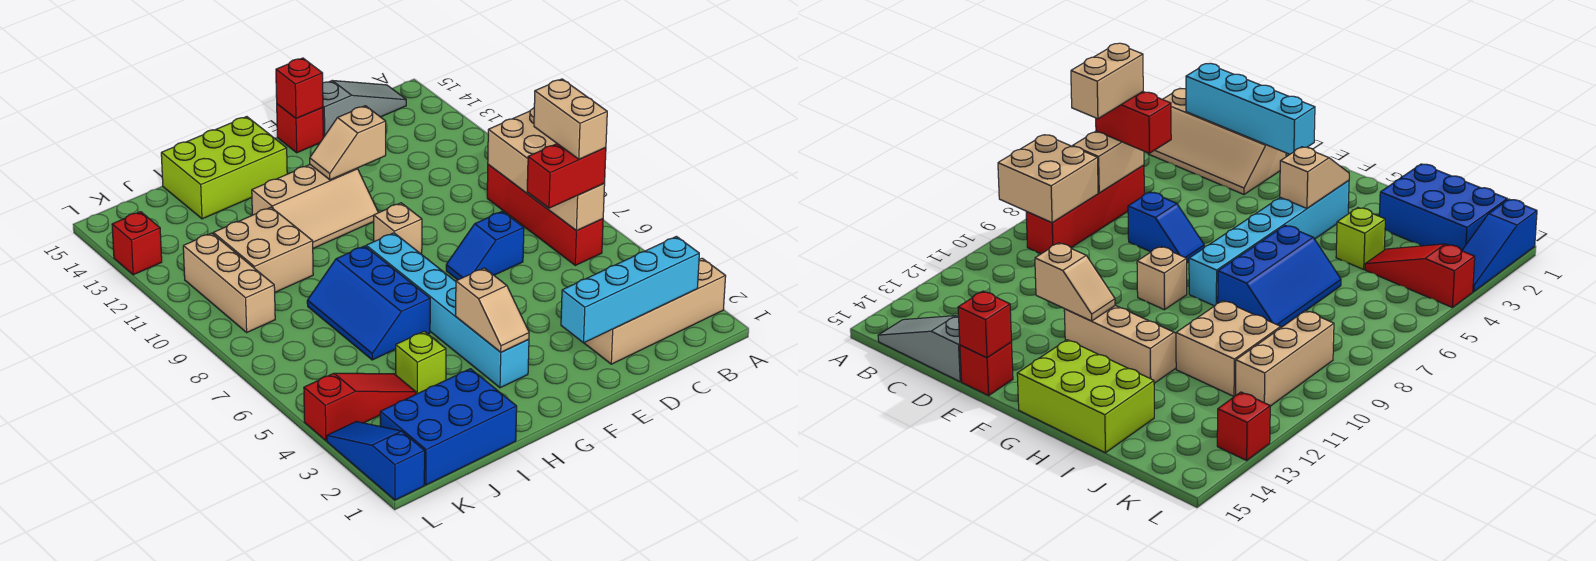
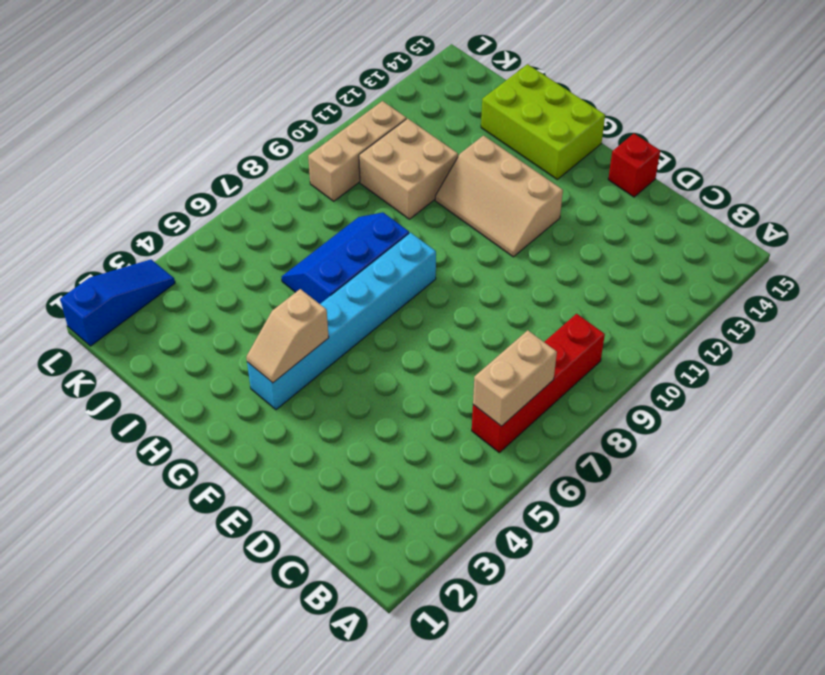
none -> tan slope A2:D3 level 1 top 2
none -> grey slope B15:D15 level 1 top D
none -> blue slope D7:E7 level 1 top D

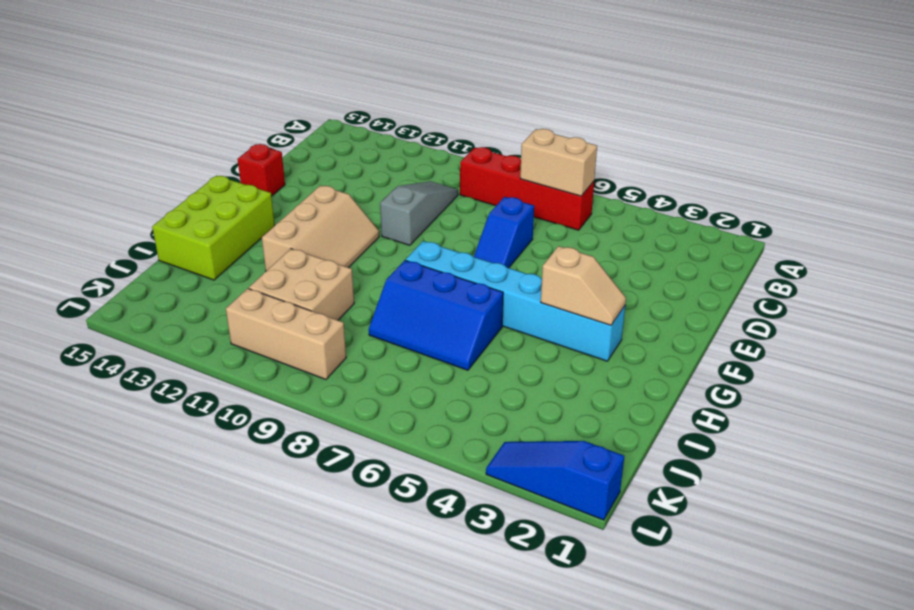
grey slope C10:E10 level 1 top E -> grey slope B15:D15 level 1 top D
none -> tan slope A2:D3 level 1 top 2
none -> tan brick F9 level 1
none -> blue brick I1:K2 level 1

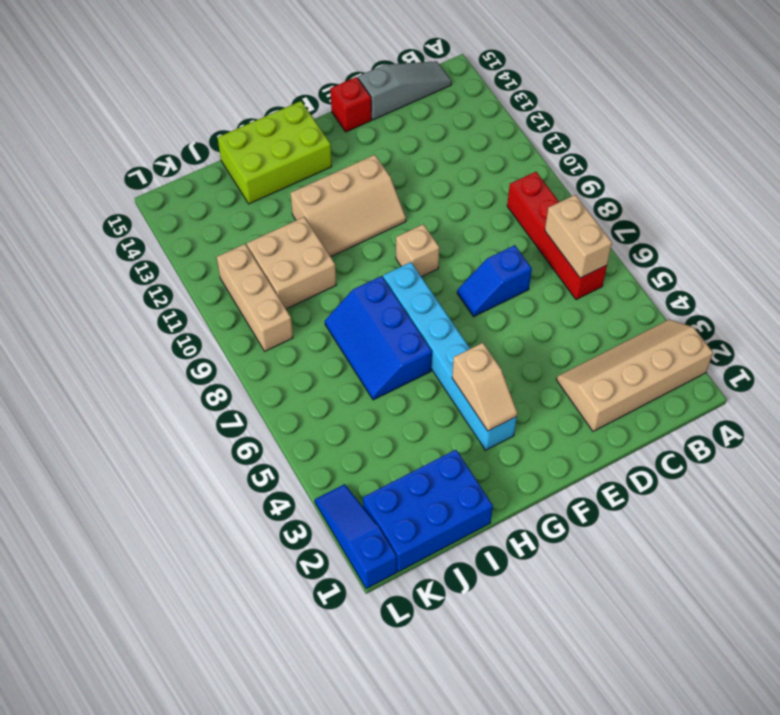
none -> lime brick I4 level 1
none -> red slope J4:L4 level 1 top L
none -> red brick L13 level 1

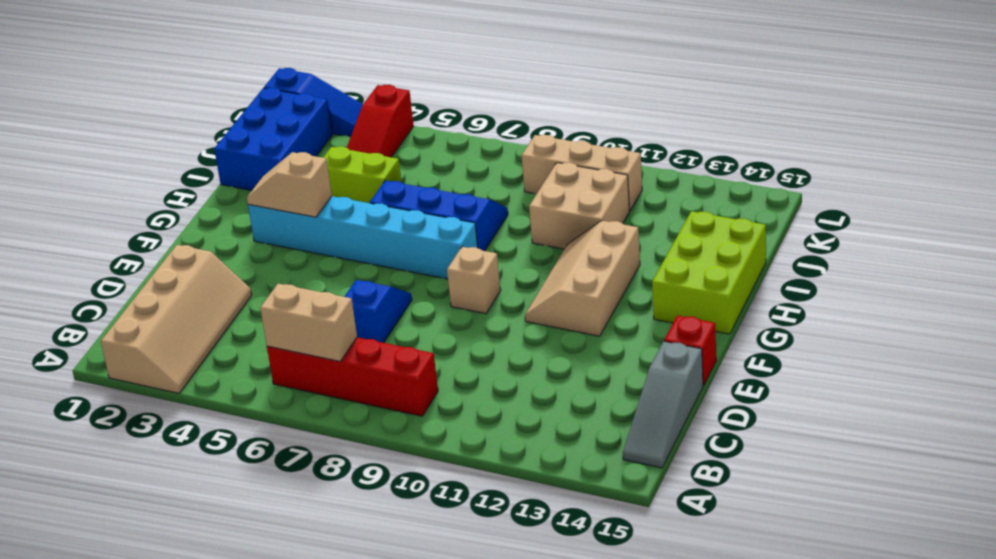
lime brick I4:I5 level 1 -> lime brick I4 level 1
none -> red brick L13 level 1
none -> tan brick A8:B9 level 2
none -> cyan brick B2:E2 level 2

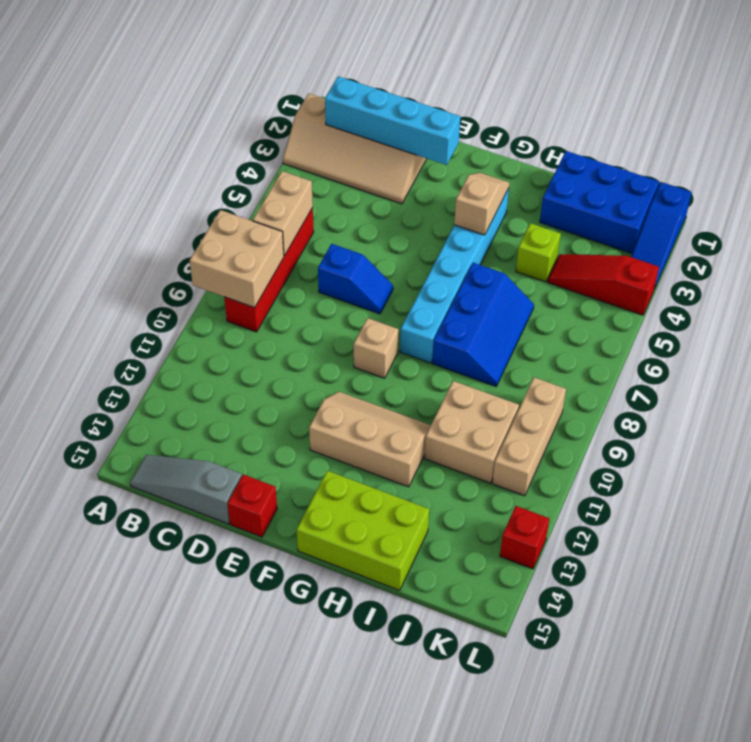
none -> tan slope E12:F12 level 2 top E
none -> red brick E15 level 2
none -> red brick B6:C6 level 3

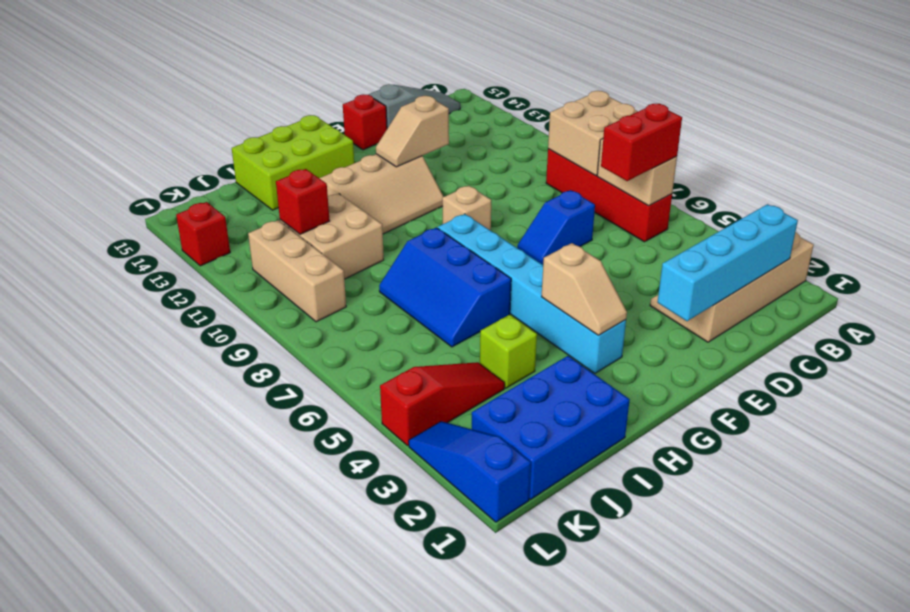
red brick J11 level 2 -> red brick E15 level 2
none -> tan brick B6:B7 level 4

